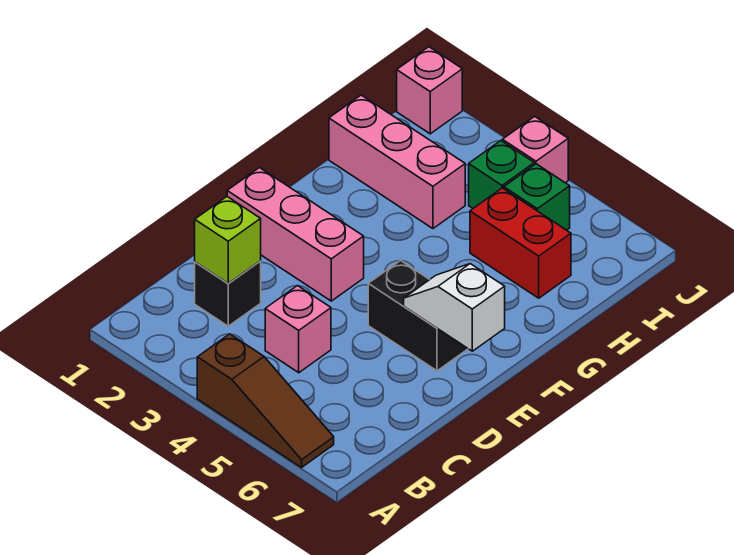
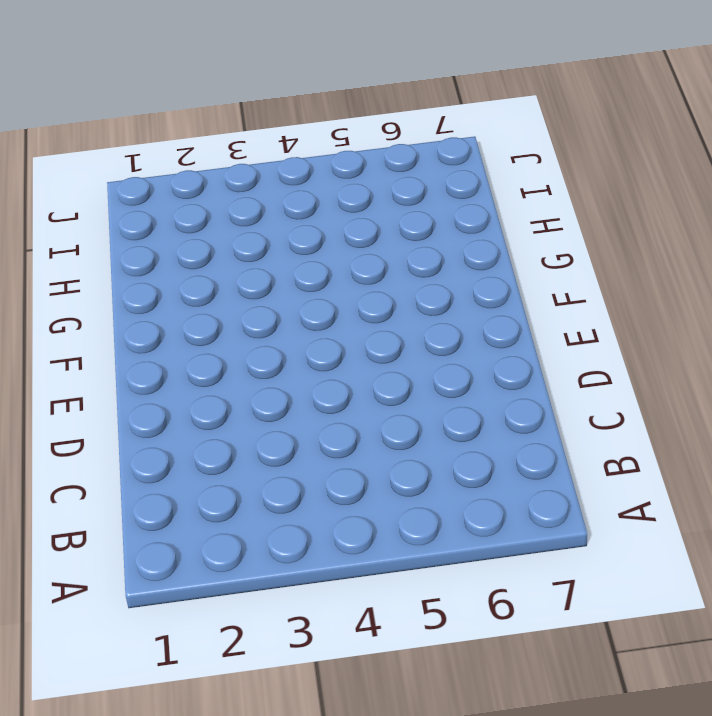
none -> brown slope A4:A6 level 1 top 4
none -> black brick C2 level 1
none -> pink brick C4 level 1

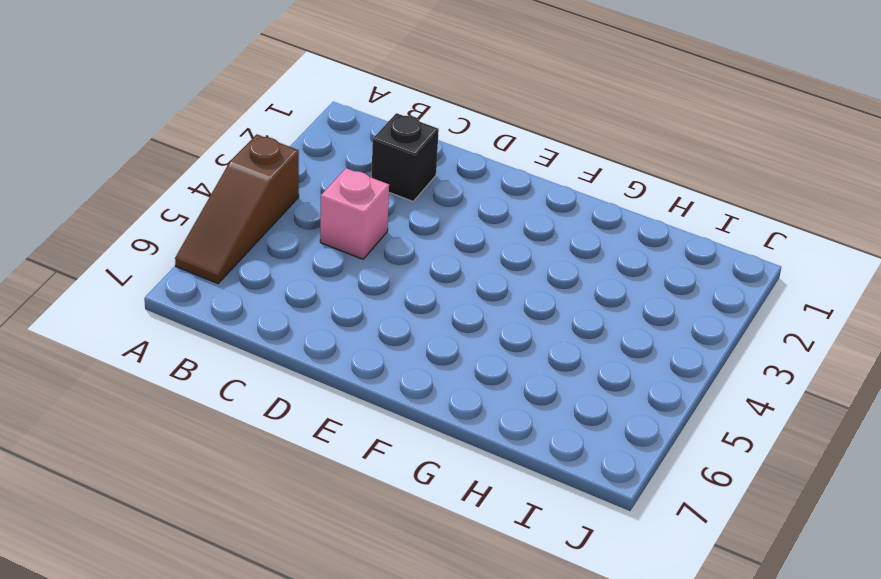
none -> pink brick E1:E3 level 1
none -> black brick E5:E6 level 1
none -> pink brick H1:H3 level 1

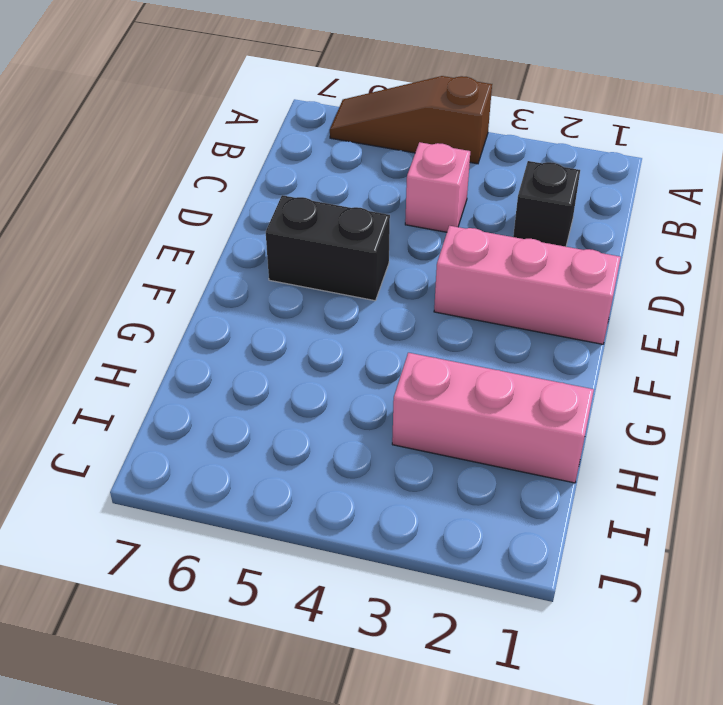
none -> red brick H5:H6 level 1
none -> green brick I4 level 1
none -> green brick I5 level 1

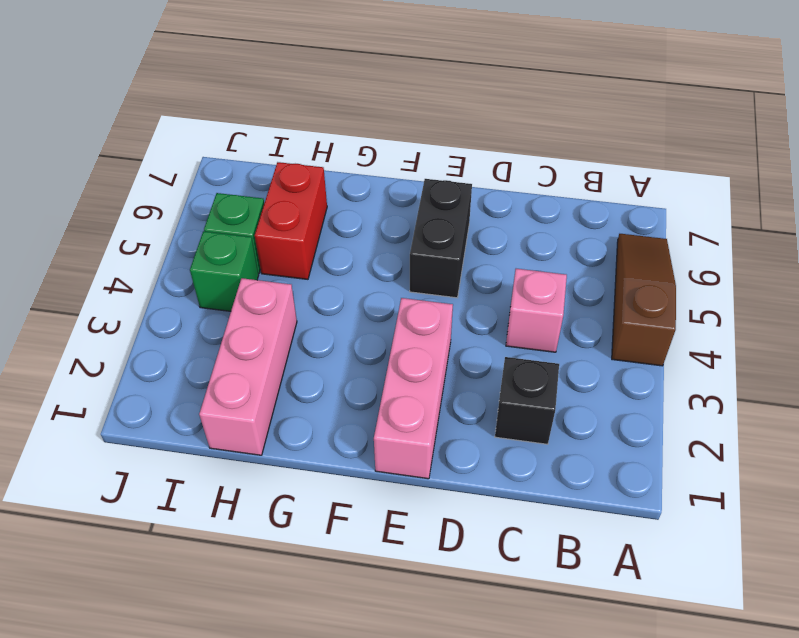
none -> pink brick J1 level 1
none -> pink brick J4 level 1
none -> lime brick C2 level 2

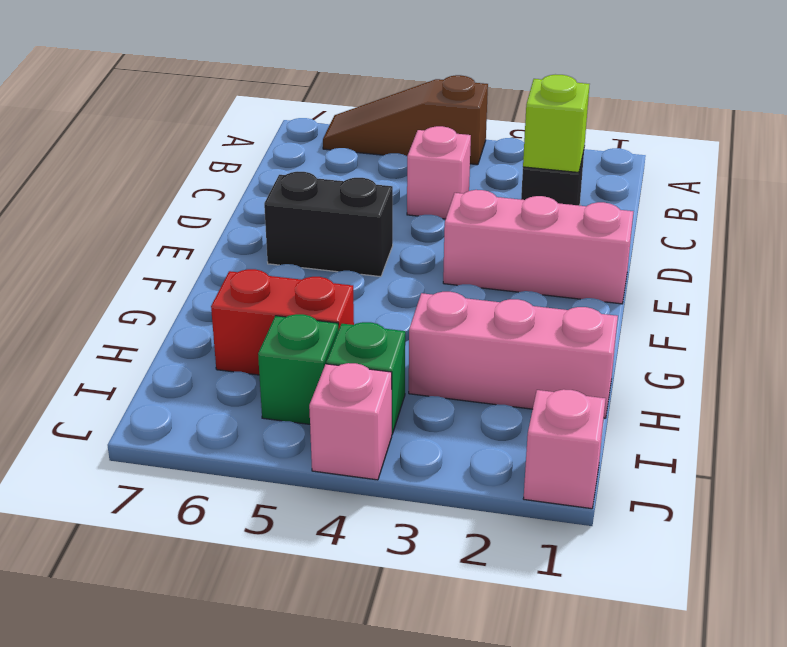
none -> white slope E6:E7 level 2 top 7

